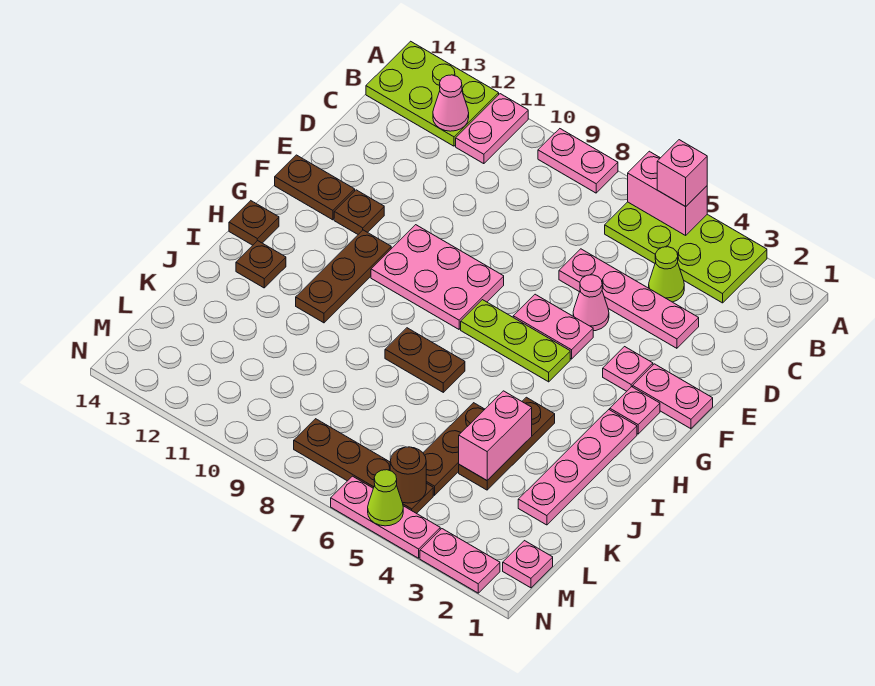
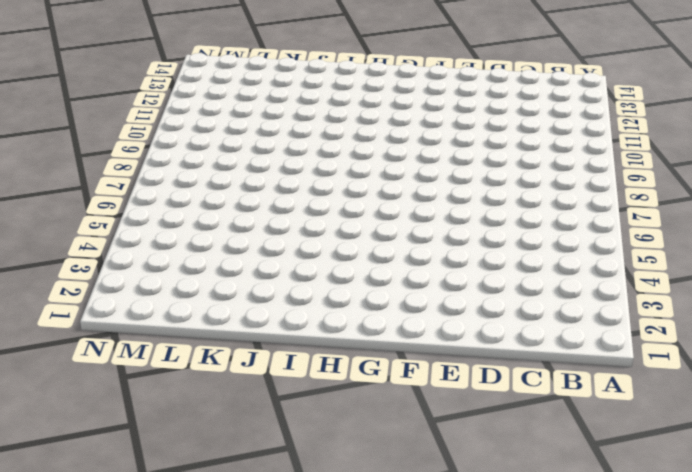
none -> lime plate A3:B6 level 1
none -> pink plate A8:A9 level 1
none -> pink plate A11:B11 level 1
none -> lime plate A12:B14 level 1

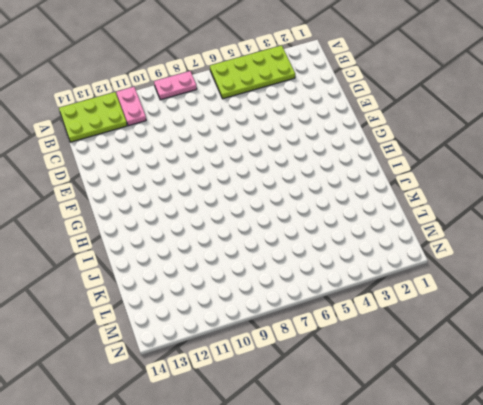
none -> lime cone C4 level 1
none -> pink plate D3:D6 level 1
none -> pink cone E5 level 1
none -> pink plate F1:F2 level 1

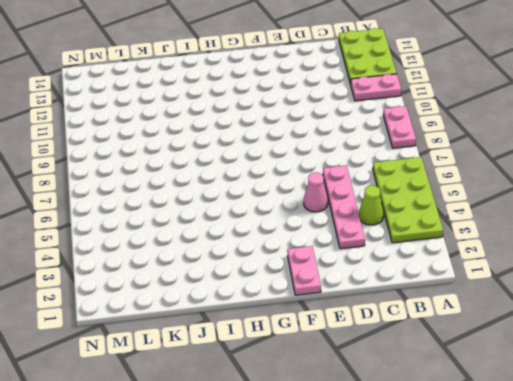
none -> pink plate F3 level 1
none -> pink plate F5:F6 level 1
none -> pink plate F8:G10 level 1
none -> brown plate F12 level 1

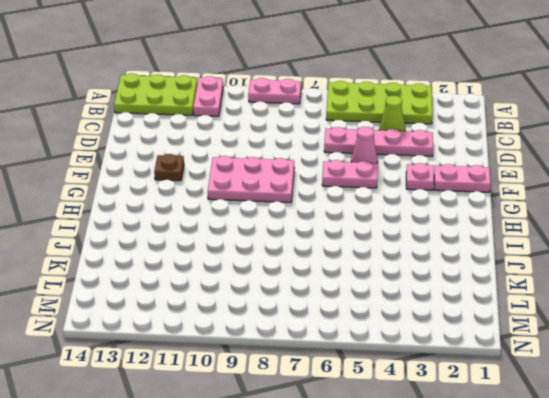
none -> brown plate F13:F14 level 1
none -> pink plate G2 level 1
none -> lime plate G5:G7 level 1
none -> brown plate G11:I11 level 1

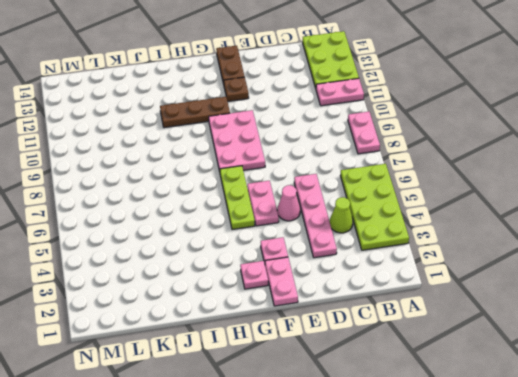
none -> pink plate H2:K2 level 1
none -> brown plate H14 level 1
none -> brown plate I4:K4 level 1
none -> brown plate I7:I8 level 1

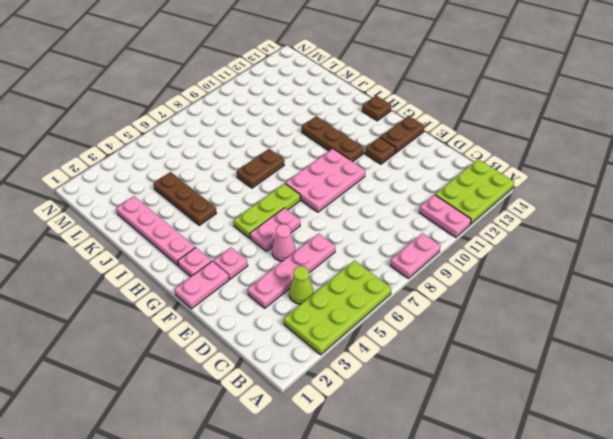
none -> brown plate I13 level 1
none -> brown plate J5:L5 level 1
none -> pink plate M1 level 1
none -> brown plate M5:M8 level 1

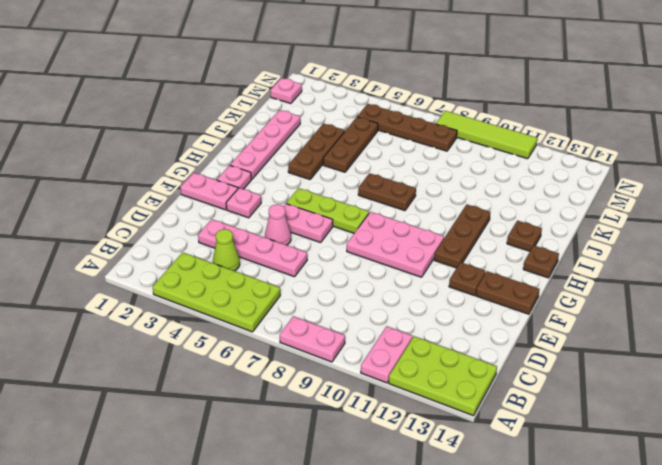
lime tile N8:N11 level 1 -> none
none -> pink plate N2:N3 level 1
none -> pink plate N4:N6 level 1
none -> pink brick A5:A6 level 2
none -> pink cone B12 level 2

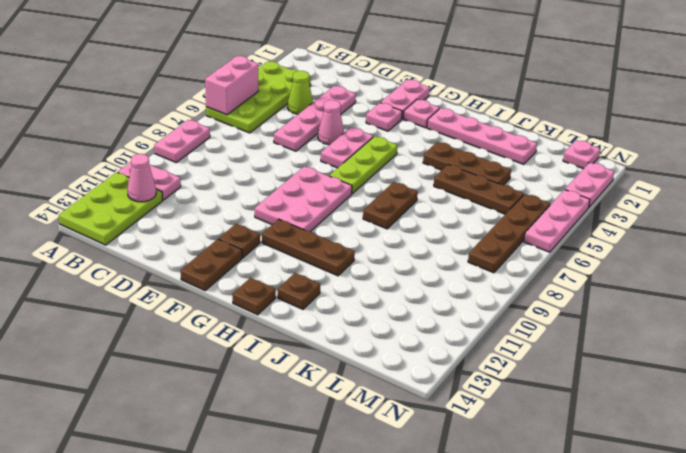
none -> pink brick J4:K4 level 2
none -> brown round brick M5 level 2
none -> lime cone N5 level 2
none -> pink brick A5 level 3

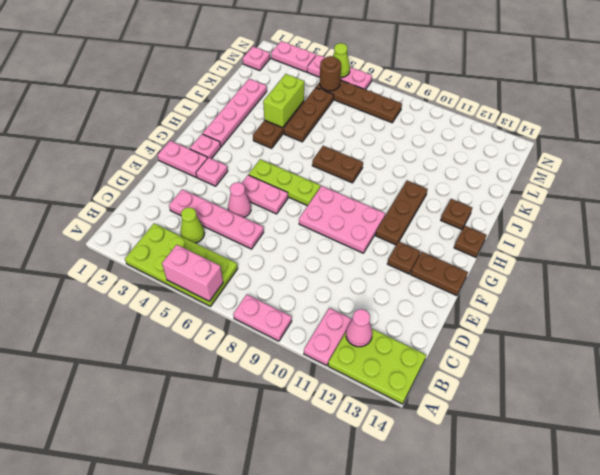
lime brick J4:K4 level 2 -> pink brick J4:K4 level 2
none -> pink brick A5 level 3

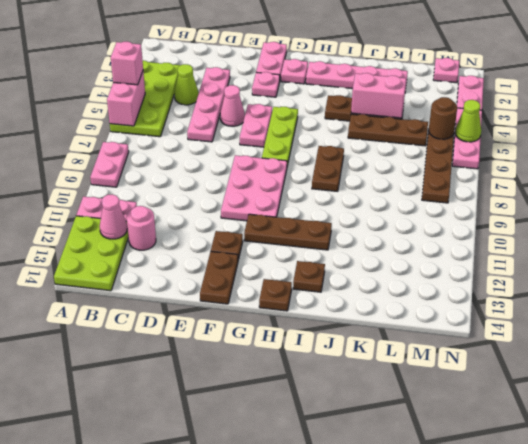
pink round brick C12 level 1 -> none

